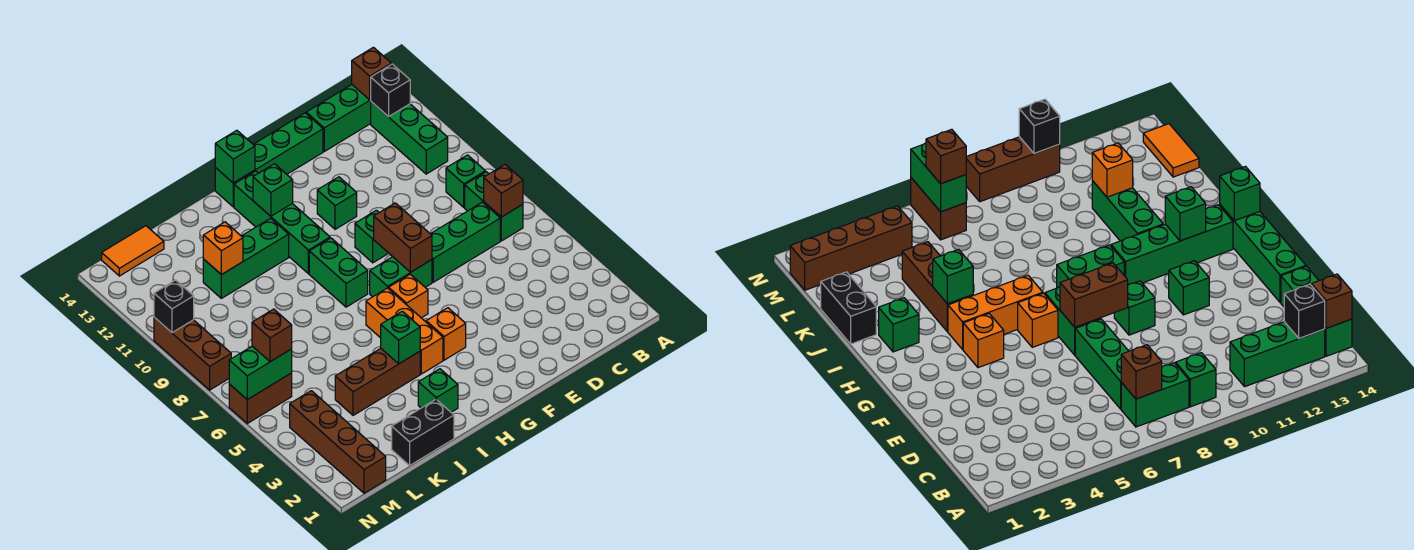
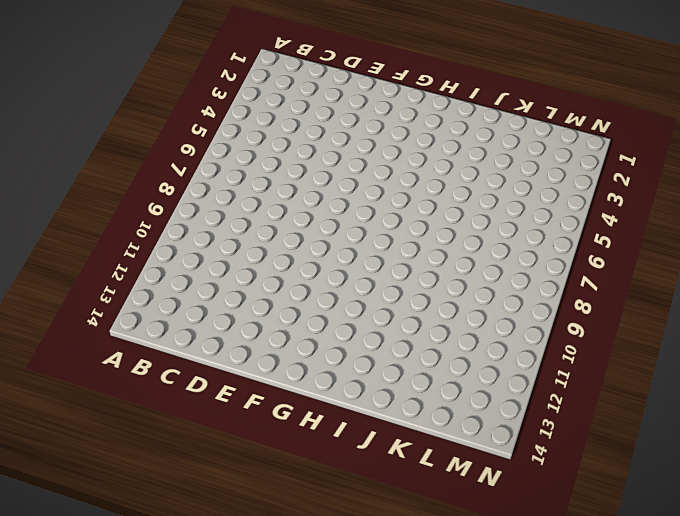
none -> green brick B7:B8 level 1
none -> green brick B9 level 1
none -> green brick B11:B13 level 1
none -> green brick B14:D14 level 1

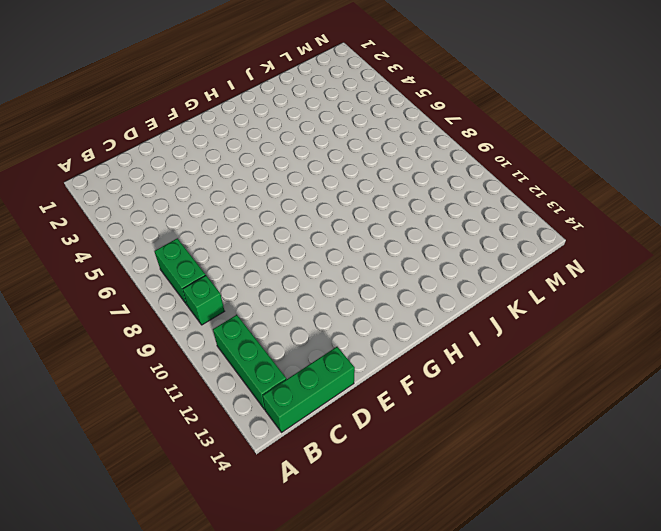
none -> green brick C7:E7 level 1
none -> green brick E14:H14 level 1
none -> green brick F7:G7 level 1
none -> green brick F9 level 1

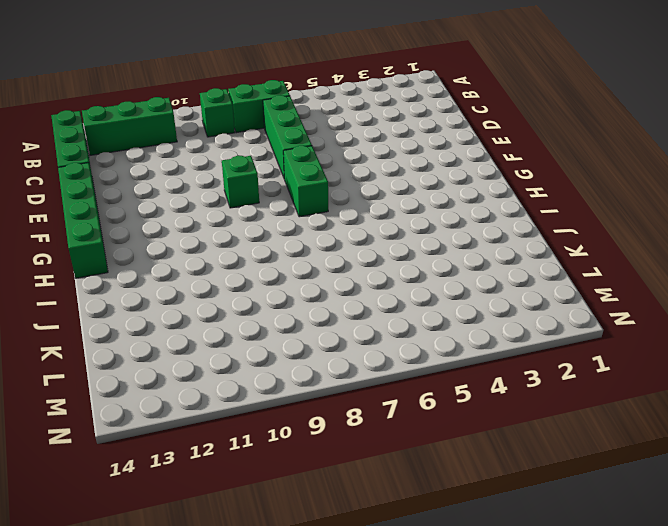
none -> green brick F11 level 1
none -> orange brick G4 level 1
none -> orange brick G6 level 1
none -> orange brick H4:H6 level 1

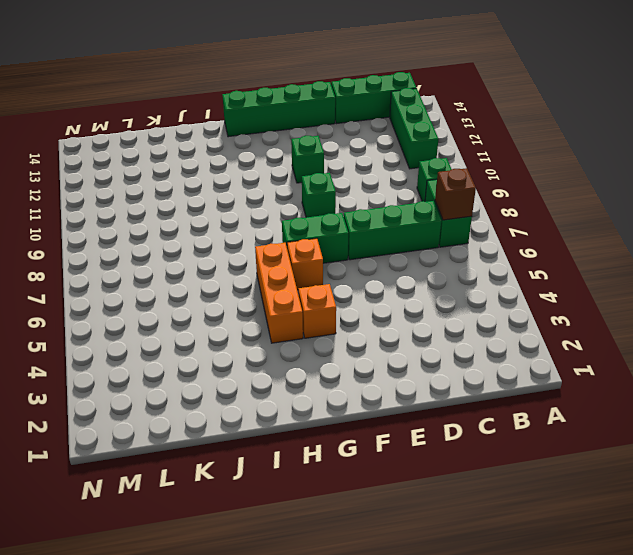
none -> green brick H8:H9 level 1
none -> green brick H10:H13 level 1
none -> green brick I2 level 1
none -> brown brick I4:K4 level 1

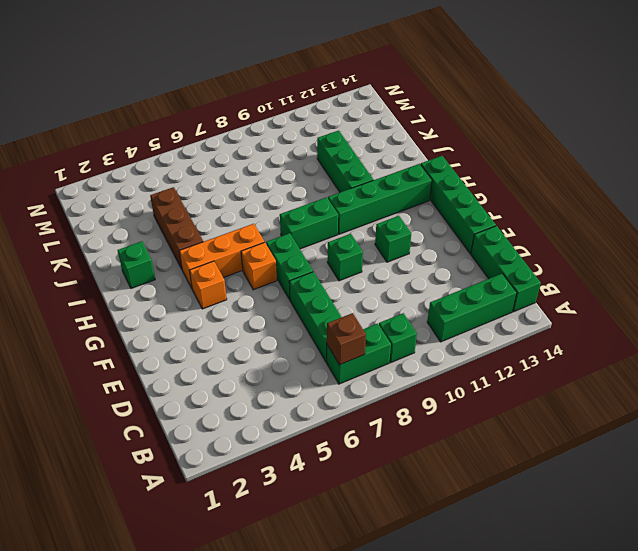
none -> black brick J1:K1 level 1
none -> orange tile L14:M14 level 1
none -> brown brick M1:M4 level 1
none -> brown brick M6:N6 level 1

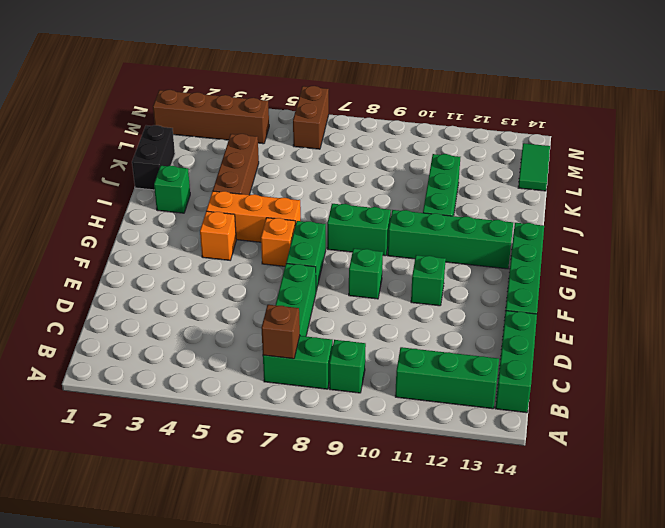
green tile L14:M14 level 1 -> orange tile L14:M14 level 1
none -> brown brick N8:N10 level 1
none -> black brick B13 level 2
none -> brown brick B14 level 2
none -> brown brick F7:F8 level 2

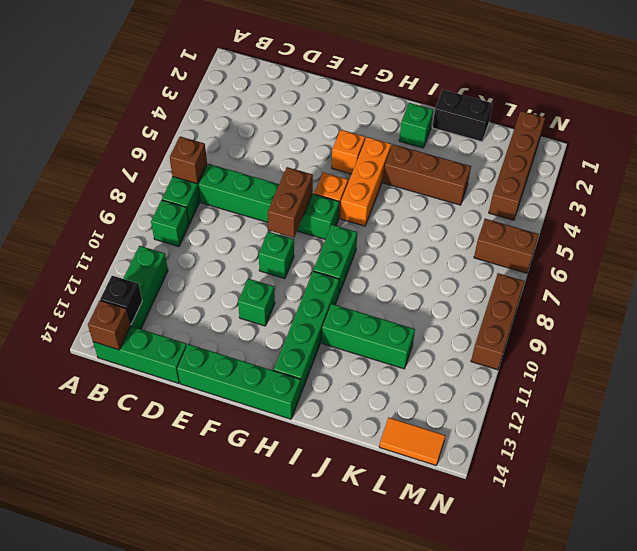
none -> green brick H12 level 2
none -> green brick H14 level 2
none -> green brick I4 level 2
none -> orange brick K11 level 2

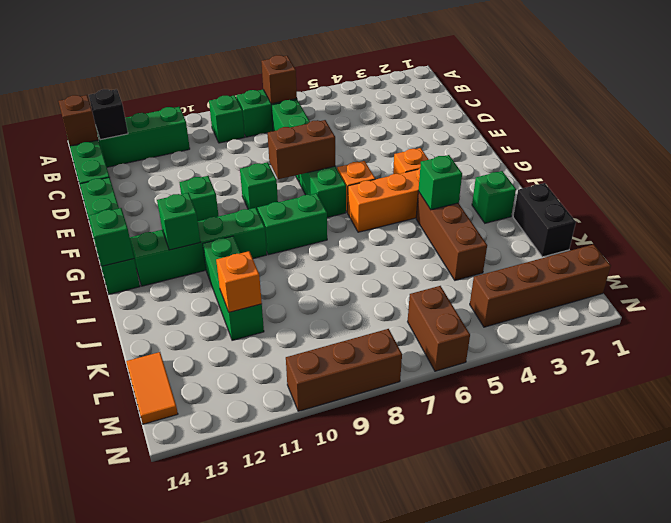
none -> green brick M6:N6 level 2
none -> black brick N10 level 2
none -> brown brick M6 level 3

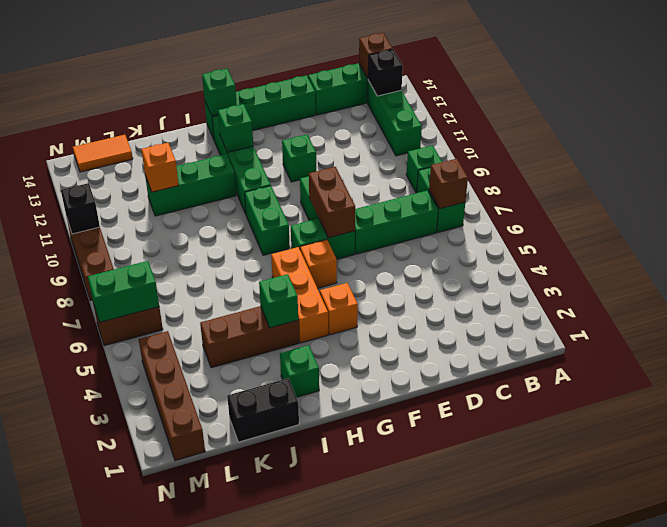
none -> brown brick M6 level 3

